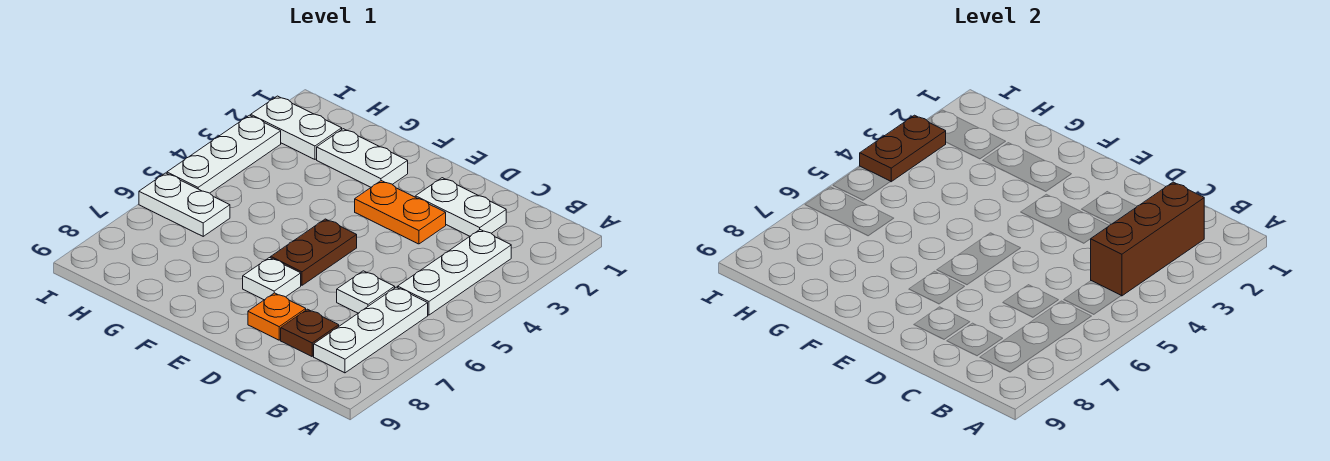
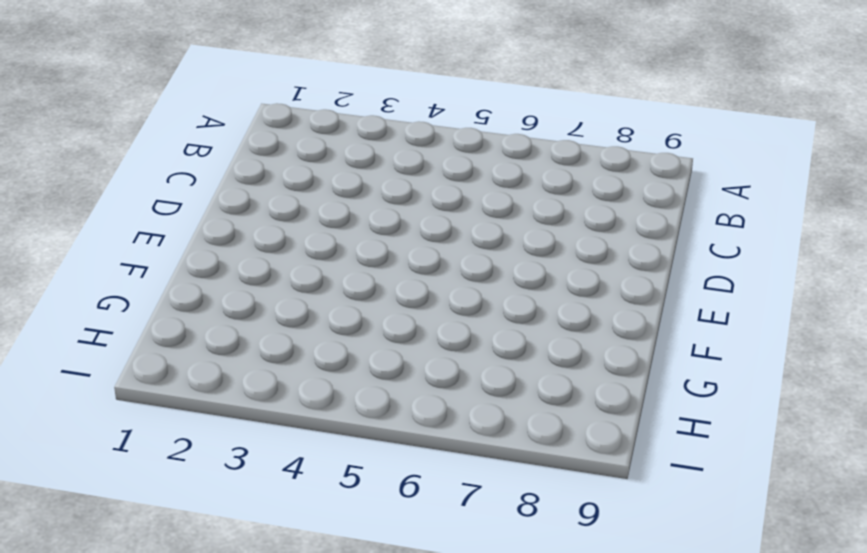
none -> white plate B3:B5 level 1
none -> white plate B6:B8 level 1
none -> white plate C2:D2 level 1

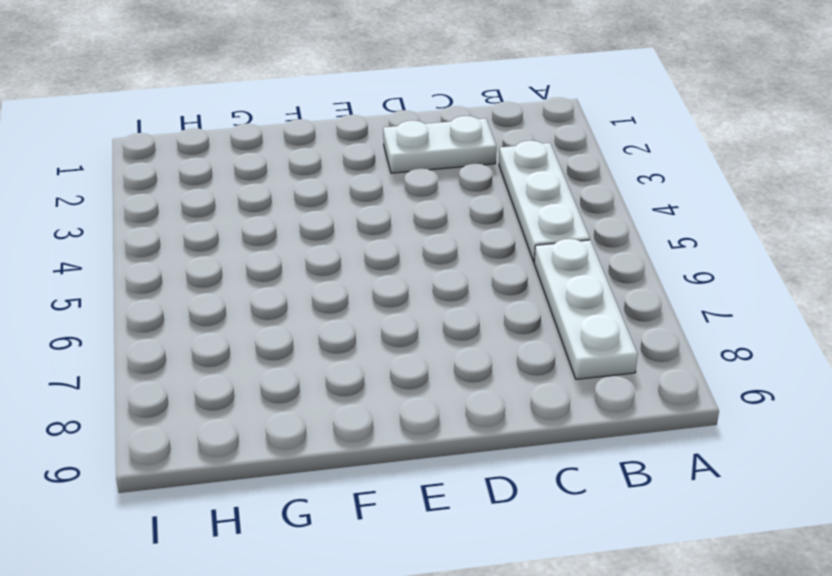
none -> white plate C6 level 1
none -> brown plate C8 level 1
none -> orange plate D3:E3 level 1

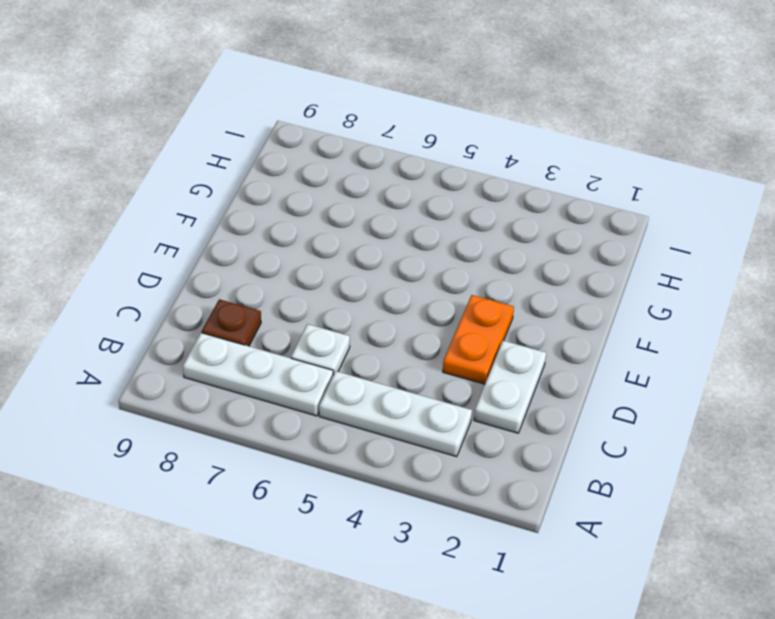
none -> orange plate D8 level 1
none -> brown plate E5:E6 level 1
none -> white plate E7 level 1

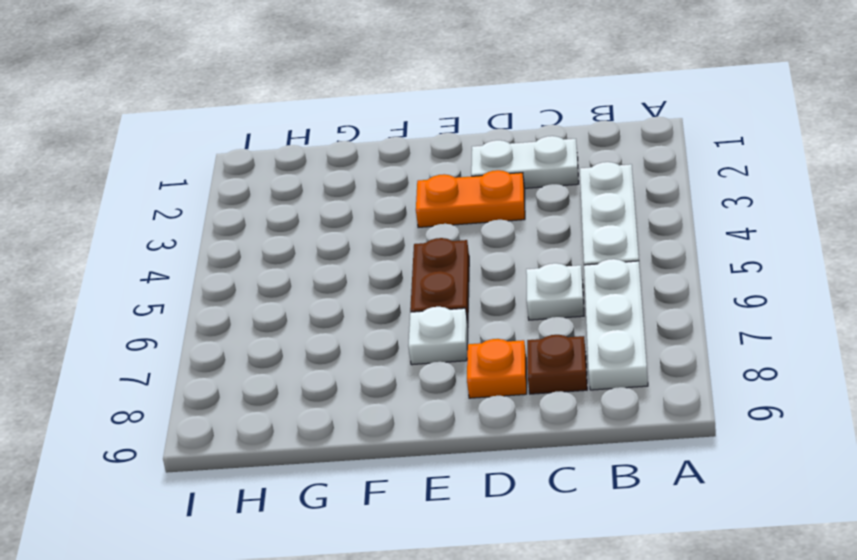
none -> white plate F2:G2 level 1
none -> white plate H2:I2 level 1
none -> white plate H6:I6 level 1

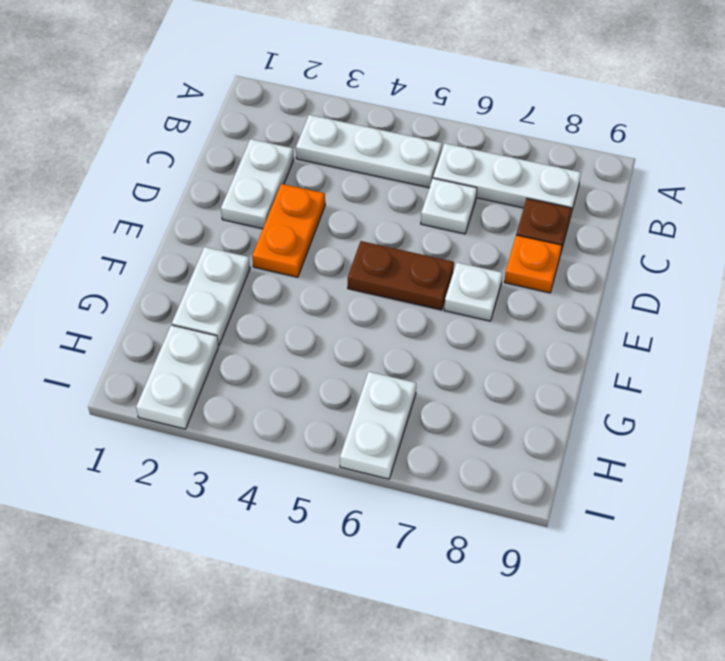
none -> white plate I3:I5 level 1
none -> brown brick B2:B4 level 2
none -> brown plate I3:I4 level 2

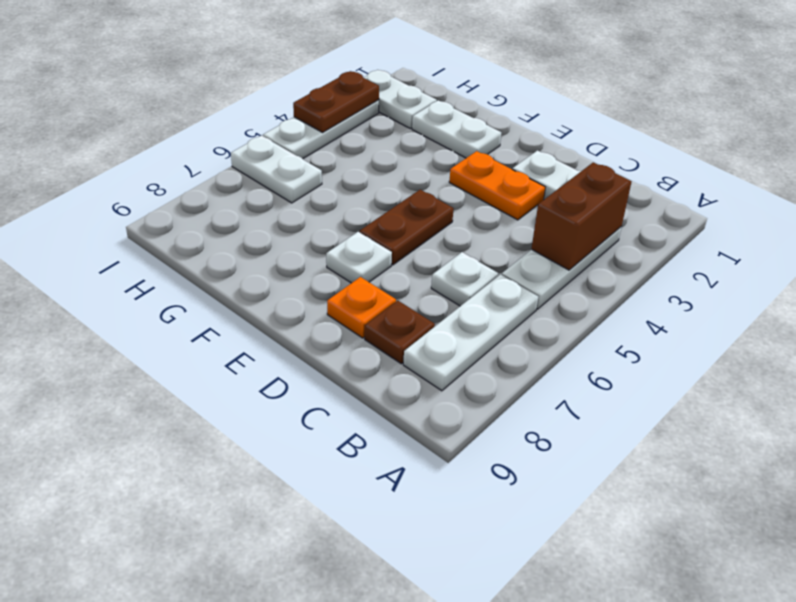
brown brick B3:B4 level 2 -> brown brick B2:B4 level 2

